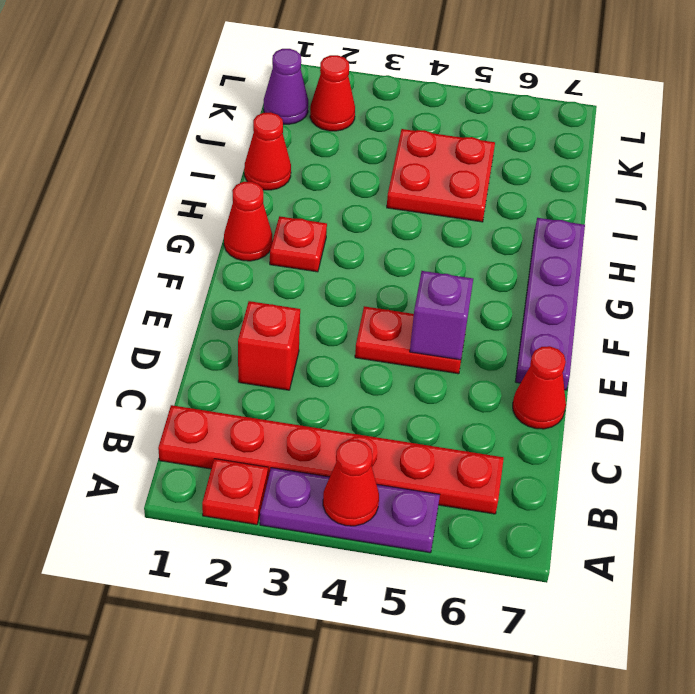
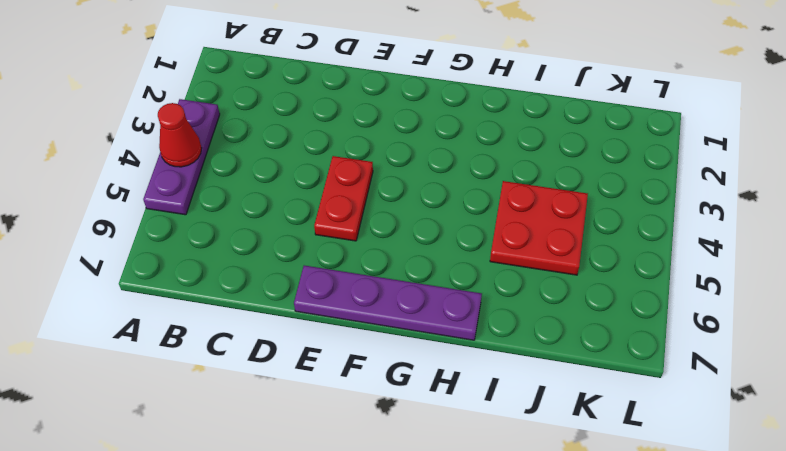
none -> red plate A2 level 1
none -> red plate B1:B6 level 1
none -> red brick D2 level 1

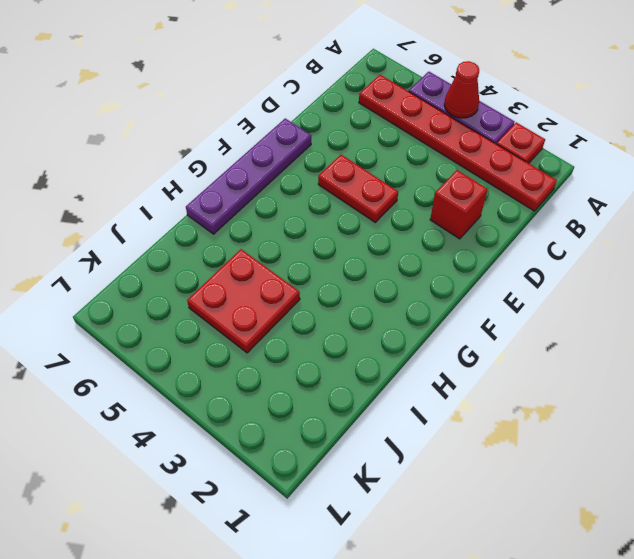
none -> red cone D7 level 1
none -> red cone G1 level 1
none -> red plate G2 level 1

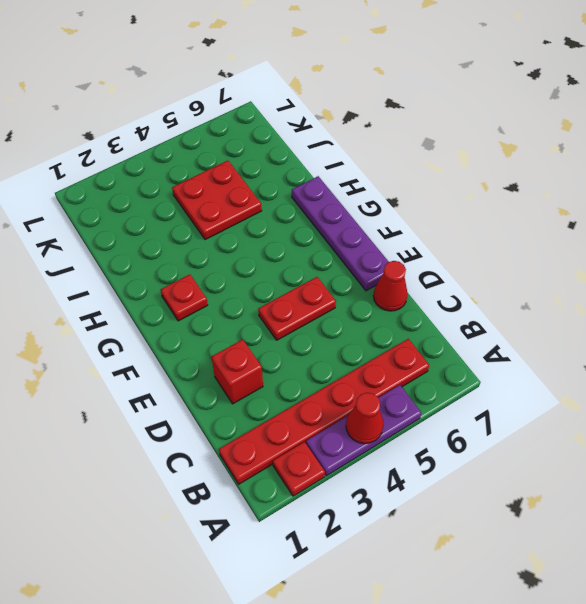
none -> red cone G1 level 1
none -> red cone I1 level 1
none -> purple cone K1 level 1

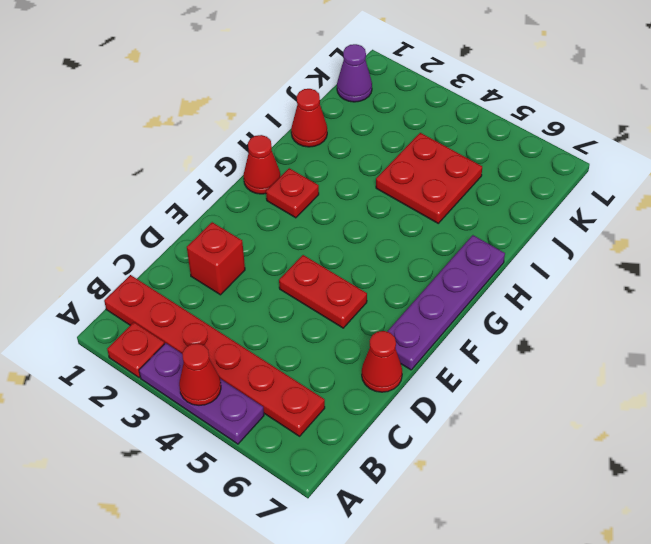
none -> red cone K2 level 1
none -> purple brick E5 level 2

